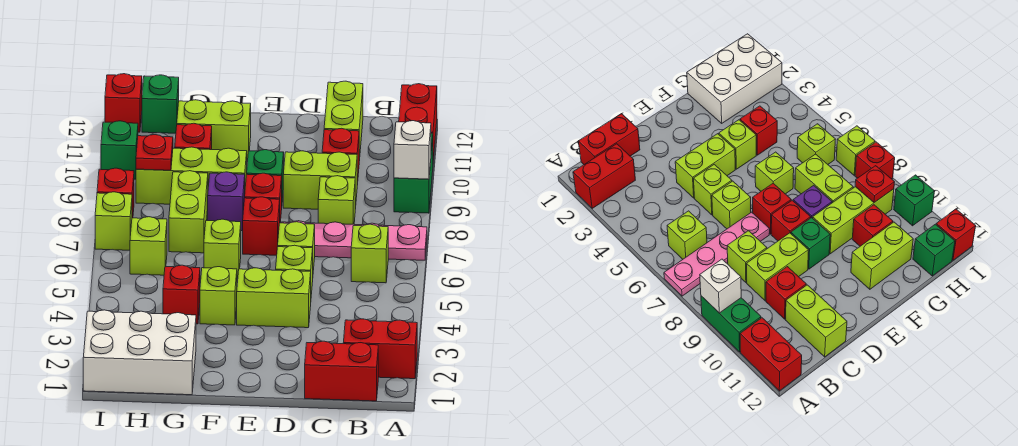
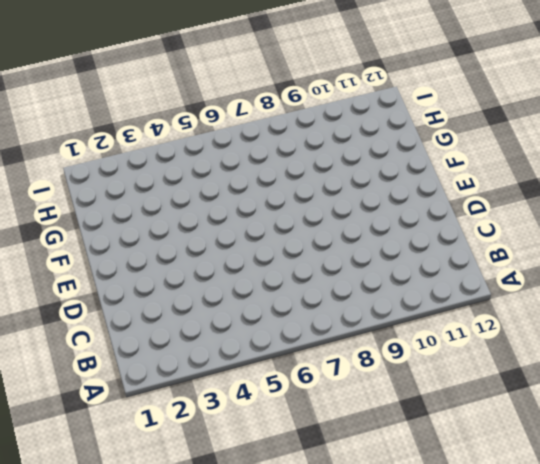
none -> red brick A2:B2 level 1
none -> pink plate A7:D7 level 1
none -> green brick A9:A10 level 1
none -> red brick A11:A12 level 1

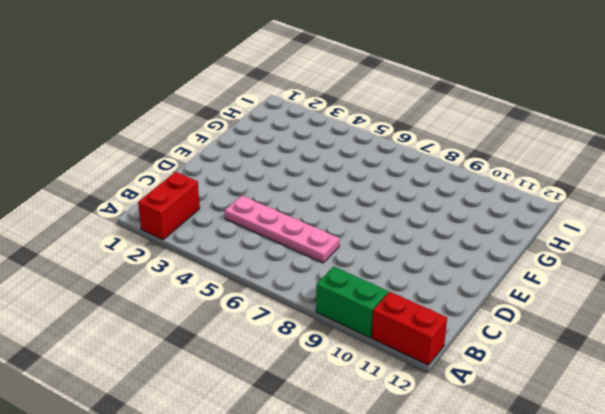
pink plate C4:C7 level 1 -> pink plate A7:D7 level 1
none -> red brick B1:C1 level 1
none -> lime brick B6 level 1
none -> lime brick C8 level 1
none -> lime brick C9:D9 level 1

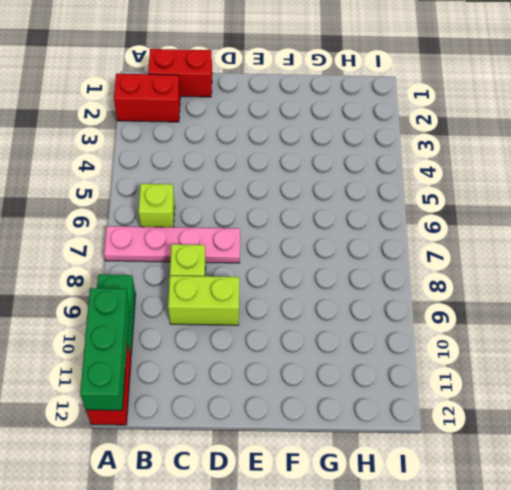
green brick A10:A12 level 2 -> none
none -> red brick C10 level 1
none -> lime brick C11:C12 level 1
none -> lime brick D4:E4 level 1
none -> lime brick D5 level 1

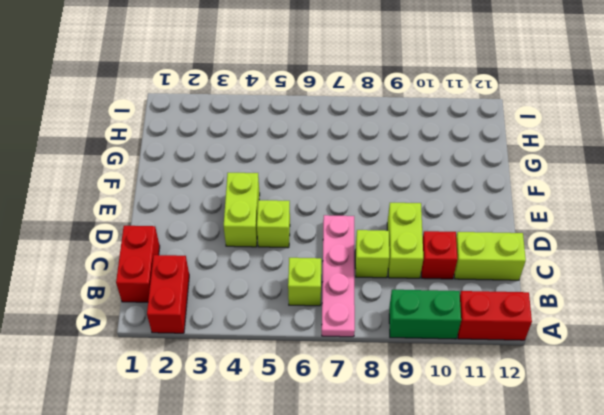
none -> lime brick D6 level 1
none -> red brick E7 level 1
none -> red brick E8 level 1
none -> green brick E9 level 1

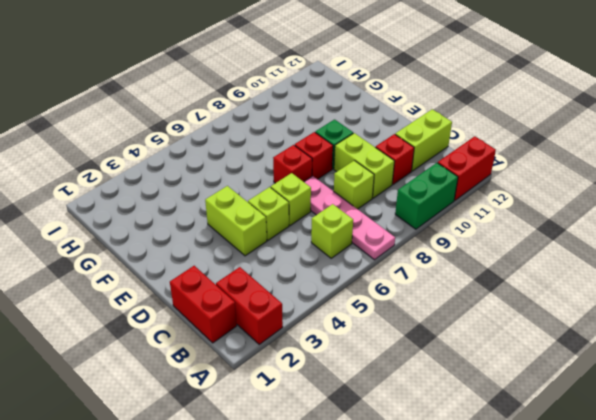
none -> lime brick F4 level 1
none -> lime brick F6 level 1
none -> purple brick F8 level 1
none -> lime brick F9:H9 level 1

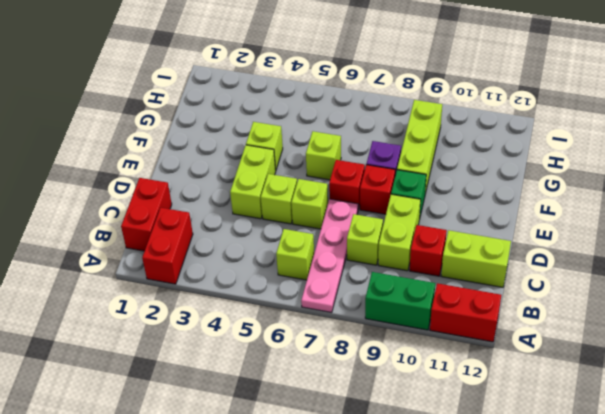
none -> lime brick F11:G11 level 1
none -> white brick G1:I2 level 1
none -> red brick G4 level 1
none -> lime brick G7:G8 level 1

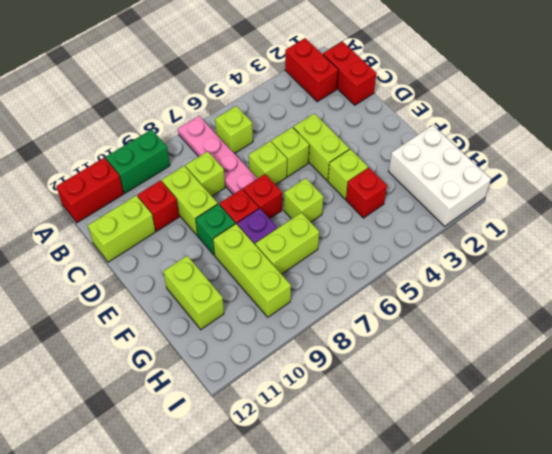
none -> red brick G10 level 1
none -> lime brick H6 level 1
none -> green brick H12 level 1
none -> lime brick I7 level 1

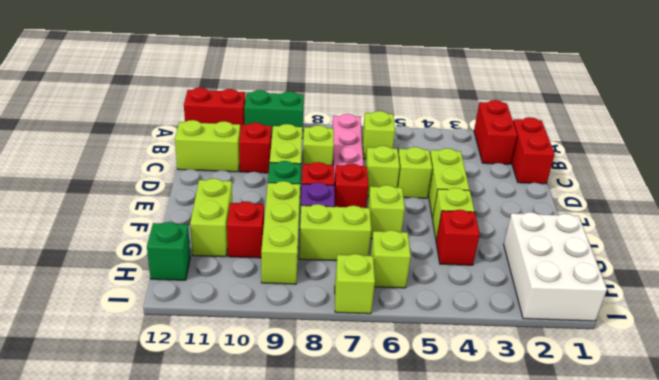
none -> red brick I8 level 1
none -> green brick I10 level 1
none -> red brick I12 level 1
none -> white brick A9 level 2

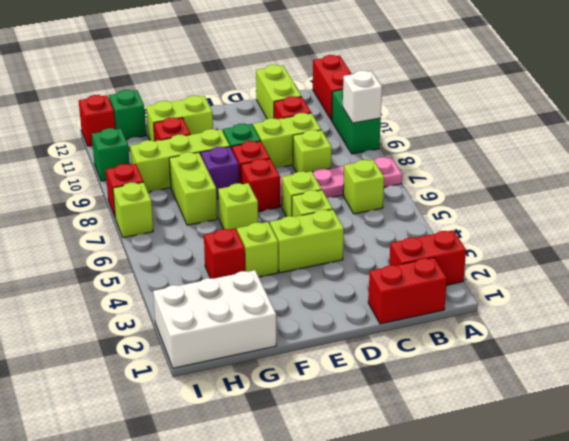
none -> lime brick H6 level 1
none -> red plate H9 level 2

